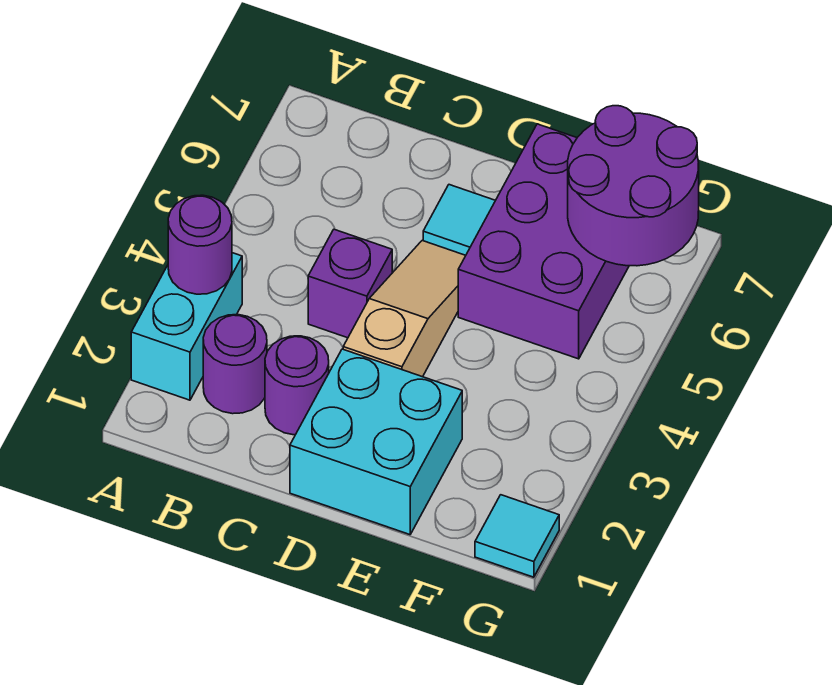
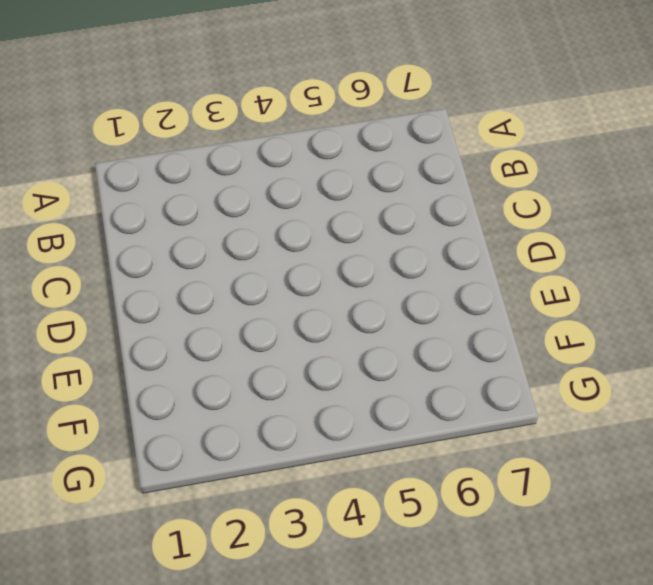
none -> cyan brick A2:A3 level 1
none -> purple round brick B2 level 1

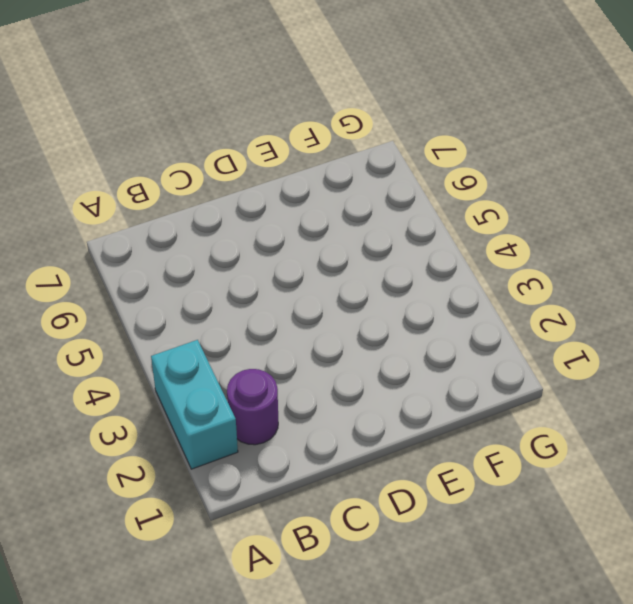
none -> purple round brick C2 level 1
none -> purple brick C4 level 1

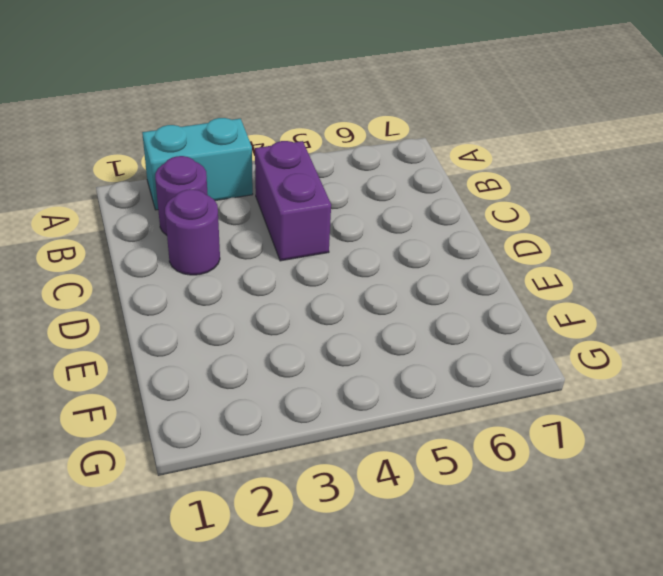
purple brick B4:C4 level 1 -> purple brick C4 level 1
none -> cyan brick D1:E2 level 1
none -> tan slope D3:D5 level 1 top 3

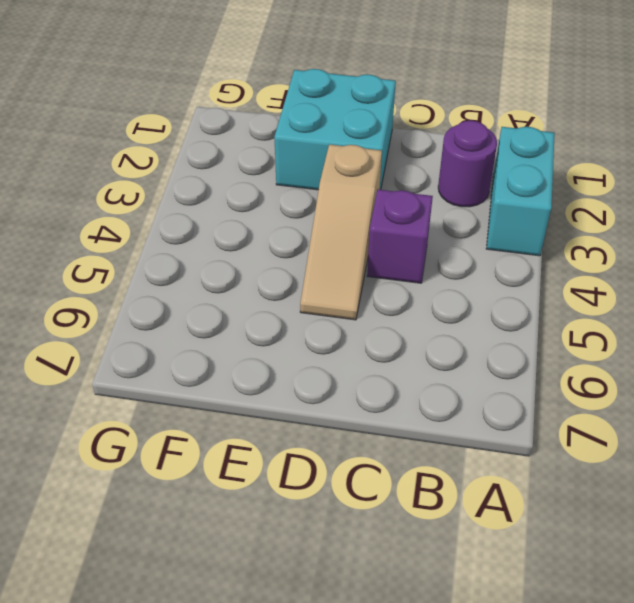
none -> purple round brick C2 level 1
none -> cyan tile D6 level 1

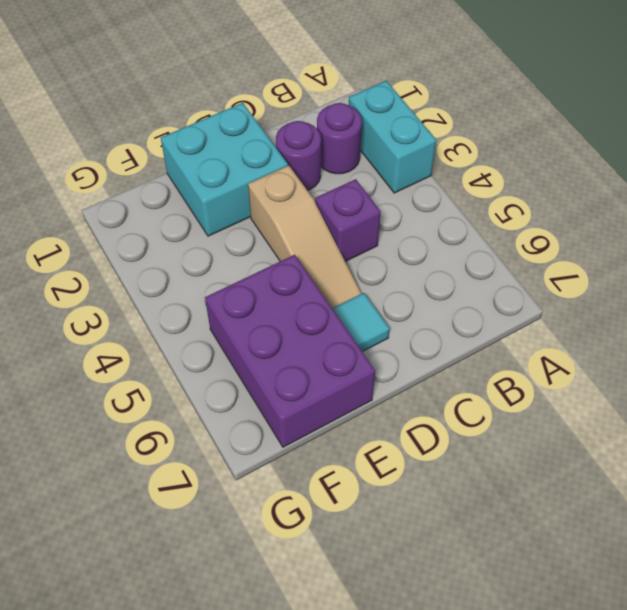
none -> cyan tile G1 level 1
none -> purple round brick A3 level 2

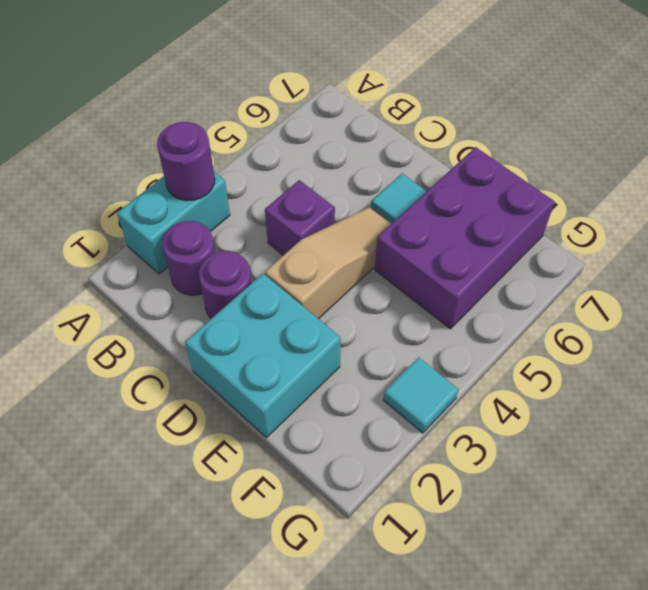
cyan tile G3 level 1 -> cyan tile G1 level 1
none -> purple round brick F6:G7 level 2

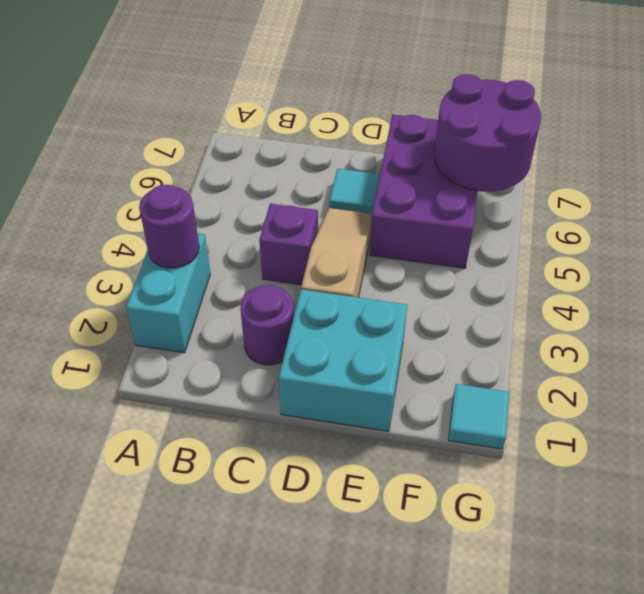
none -> purple round brick B2 level 1

